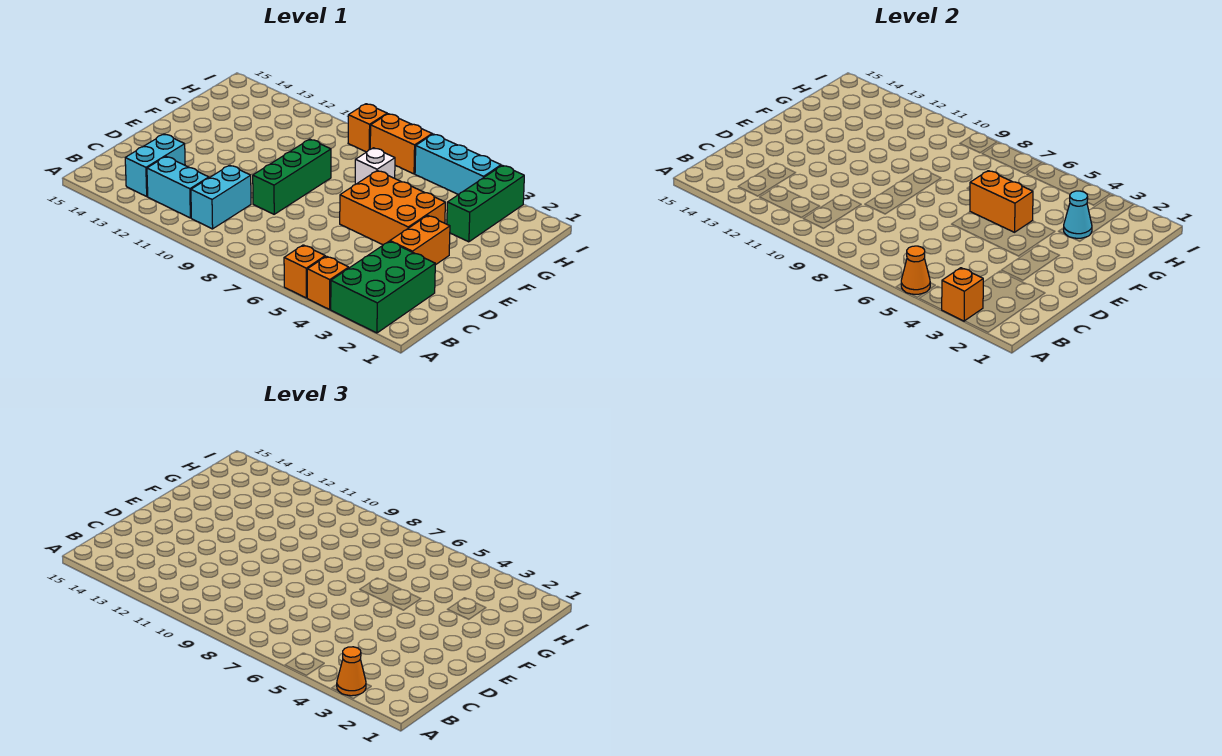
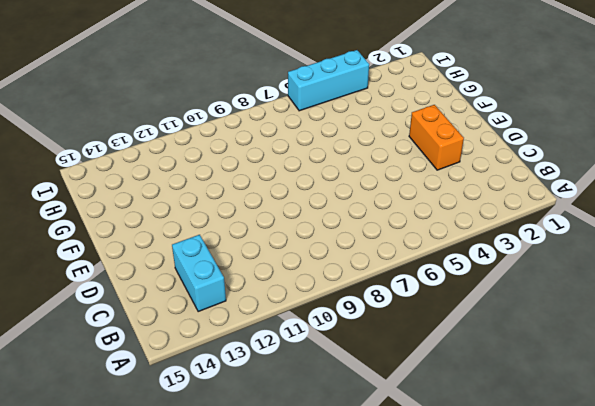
none -> green brick A2:C3 level 1
none -> orange brick A4 level 1
none -> orange brick A5 level 1

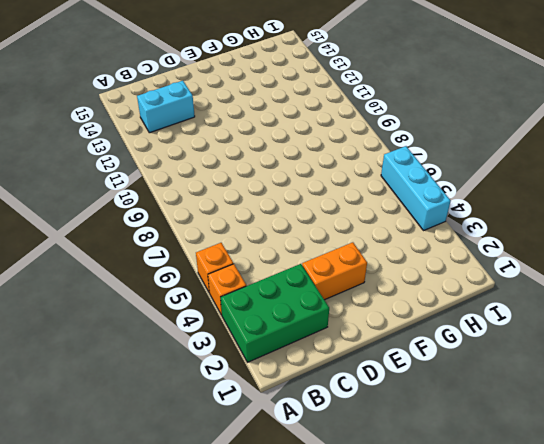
none -> cyan brick B10:C10 level 1
none -> cyan brick B11:B12 level 1
none -> green brick D9:F9 level 1

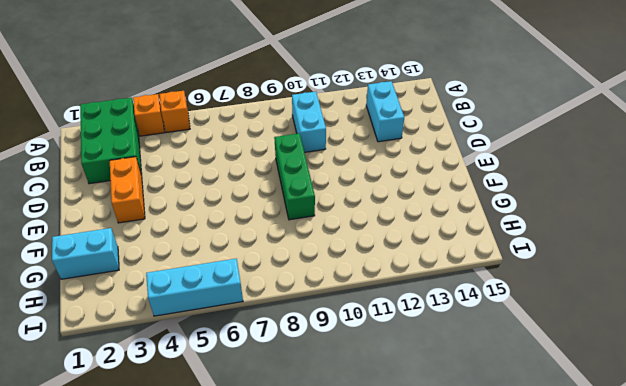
cyan brick G1:G2 level 1 -> cyan brick B11:B12 level 1
none -> orange brick E4:F6 level 1
none -> green brick G3:I3 level 1
none -> white brick G7 level 1

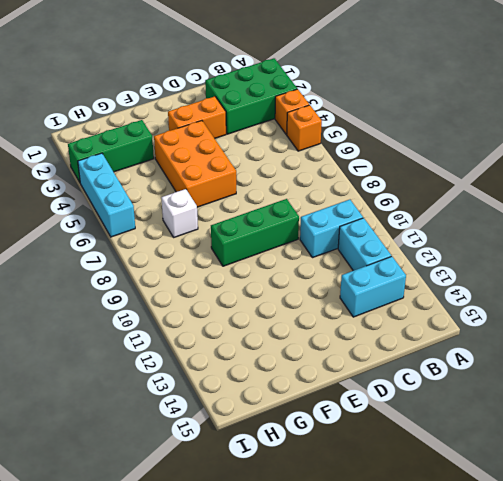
none -> orange brick I7:I8 level 1
none -> orange brick I9 level 1
none -> orange brick A3 level 2

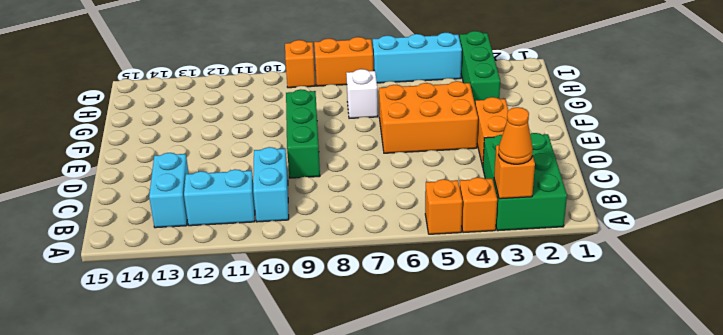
none -> orange cone A5 level 2
none -> orange brick F5:F6 level 2
none -> cyan cone G3 level 2

